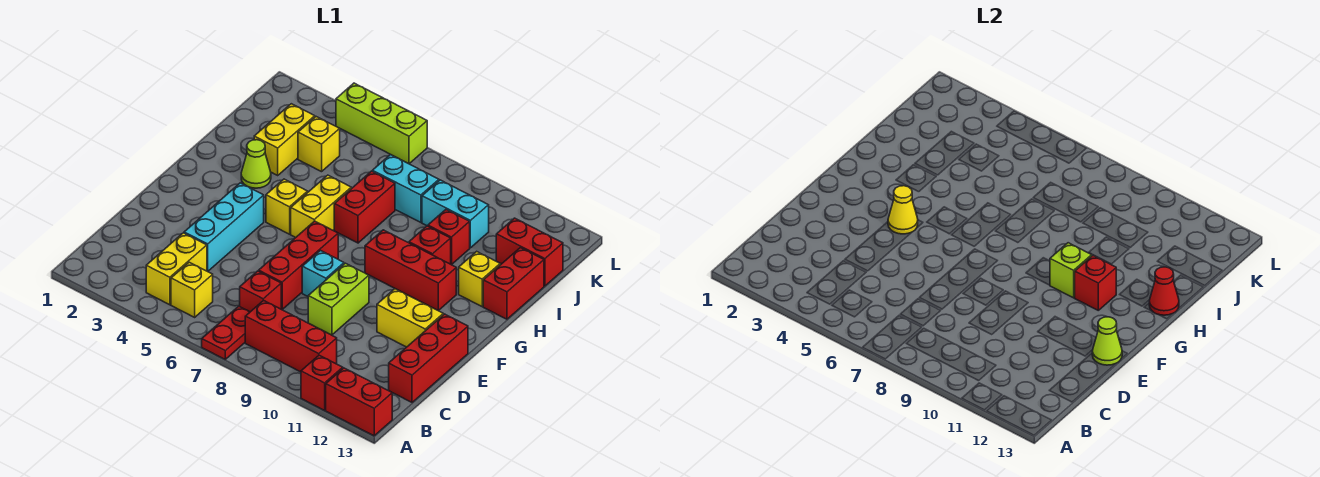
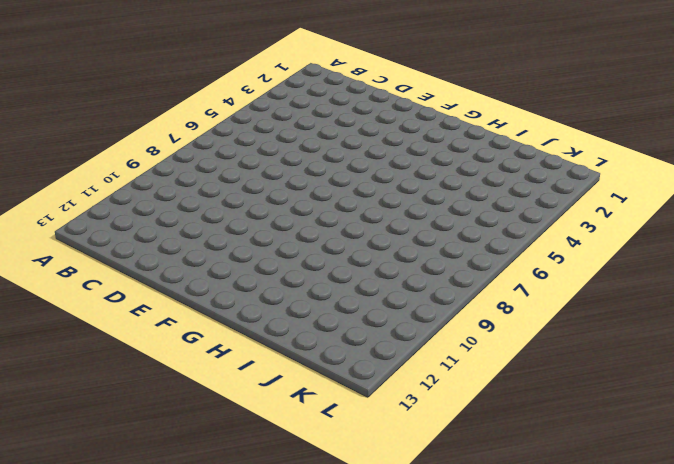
none -> red plate A7:B7 level 1
none -> red brick A11 level 1
none -> red brick A12:A13 level 1
none -> yellow brick B4:C4 level 1

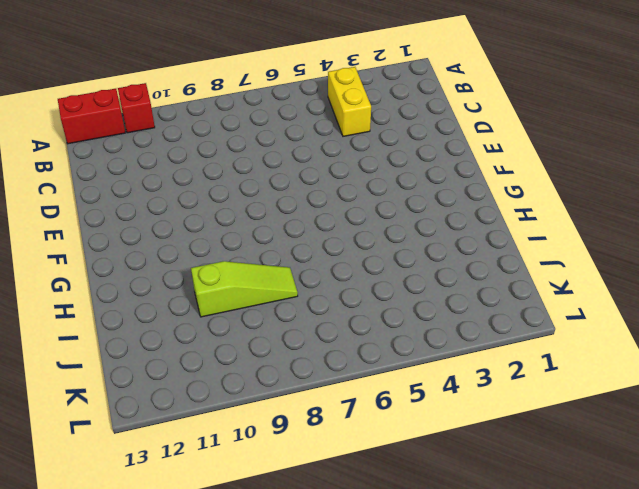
lime slope I8:I10 level 1 top 10 -> red brick I10 level 1
none -> red plate A7:B7 level 1
none -> yellow brick B5 level 1
none -> red brick B8:B10 level 1
none -> red brick C7 level 1

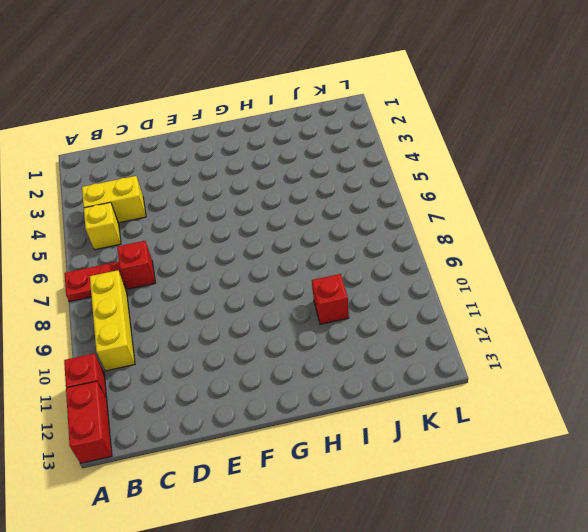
yellow brick B8:B10 level 1 -> red brick B8:B10 level 1
none -> red brick C13:E13 level 1
none -> cyan brick D4:F4 level 1
none -> red brick D7:F7 level 1
none -> lime brick D9:E9 level 1

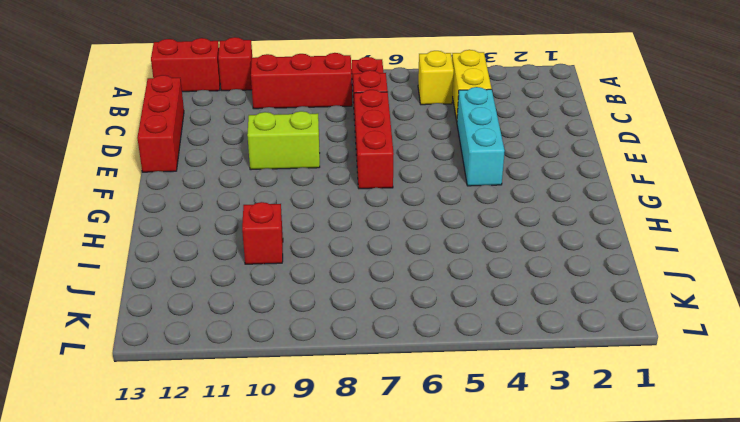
lime brick E9:E10 level 1 -> lime brick D9:E9 level 1
none -> cyan brick E8 level 1
none -> yellow brick E11:E12 level 1
none -> yellow brick G5 level 1
none -> yellow brick G6:H6 level 1

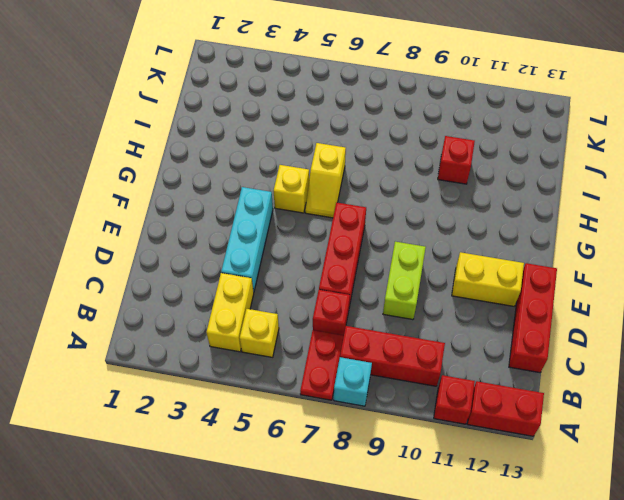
cyan brick A8 level 1 -> cyan brick E8 level 1
yellow slope G6:H6 level 1 top H -> yellow brick G6:H6 level 1
none -> red brick G9:G11 level 1
none -> lime cone H3 level 1
none -> red brick H7:I7 level 1
none -> red brick H10 level 1

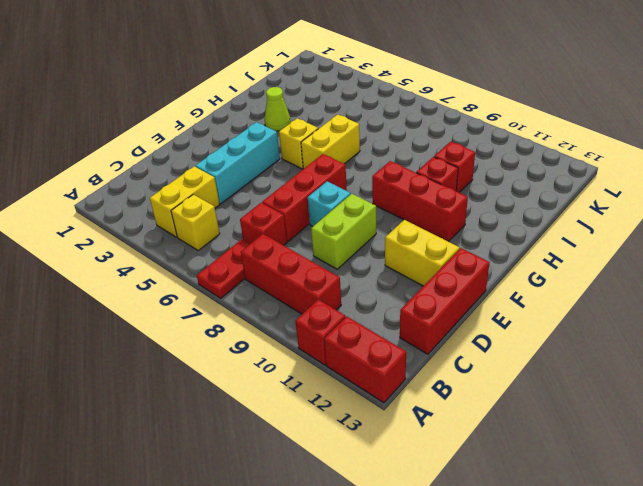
none -> red brick H7:I7 level 1
none -> yellow brick H12 level 1
none -> red brick H13:I13 level 1
none -> yellow brick I3:J3 level 1

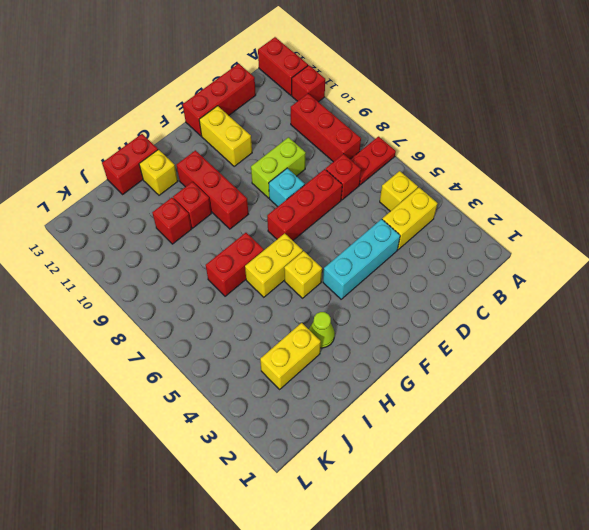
none -> yellow brick J4 level 1
none -> cyan brick J7:J8 level 1
none -> cyan brick J9:J10 level 1
none -> red brick J12:J13 level 1

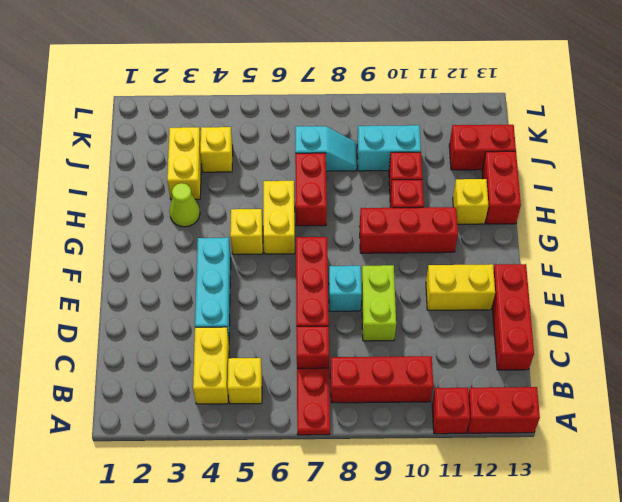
cyan slope J7:J8 level 1 top 7 -> cyan brick J7:J8 level 1
none -> lime brick L4:L6 level 1
none -> lime cone E13 level 2
none -> yellow cone F4 level 2
none -> lime brick G10 level 2

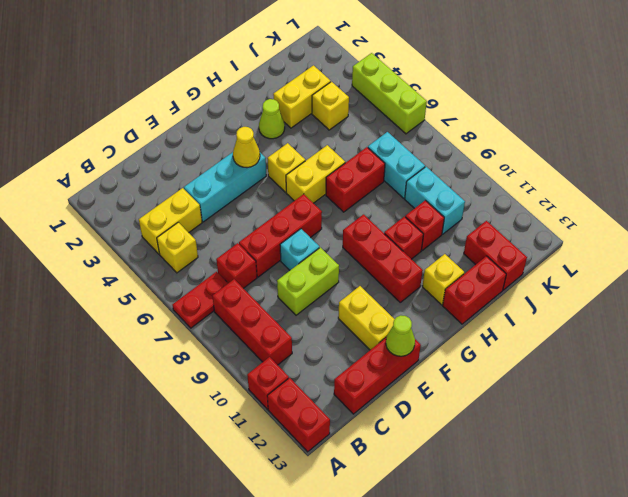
none -> lime brick G10 level 2
none -> red brick G11 level 2
none -> red cone H13 level 2

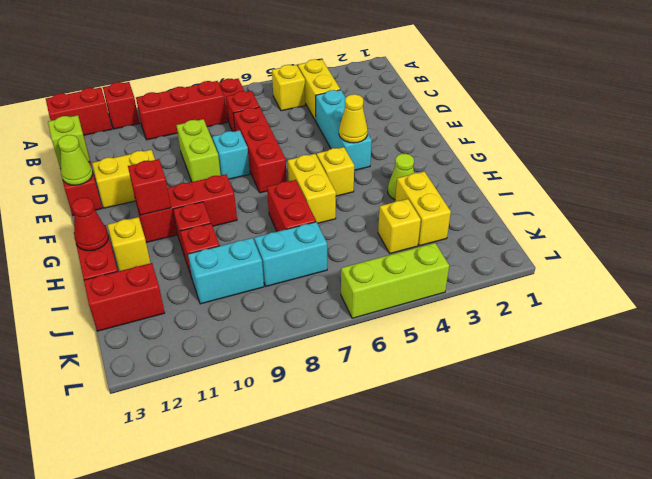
lime brick D13 level 2 -> lime brick G10 level 2

